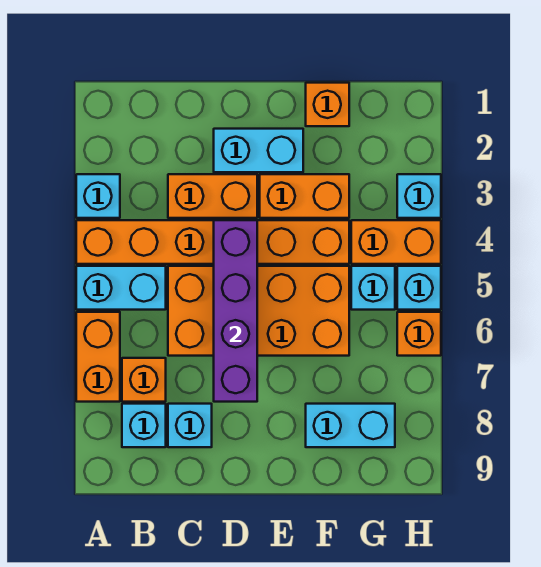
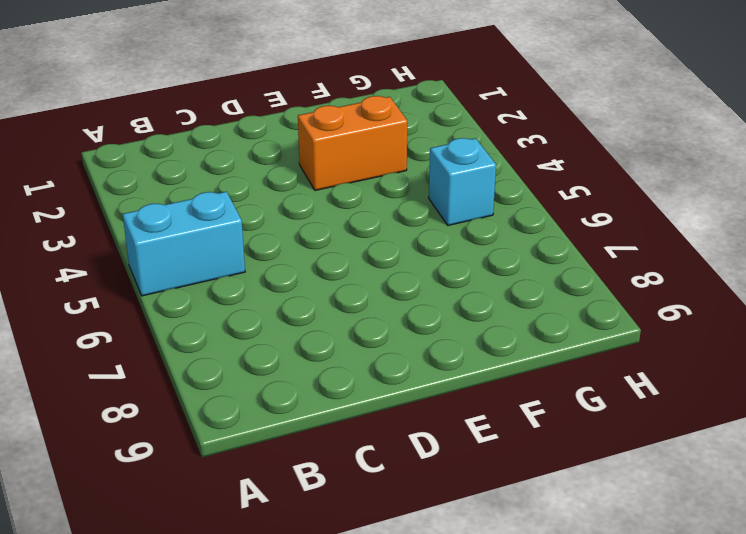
none -> cyan brick A3 level 1
none -> orange brick A4:F4 level 1
none -> orange brick A6:A7 level 1

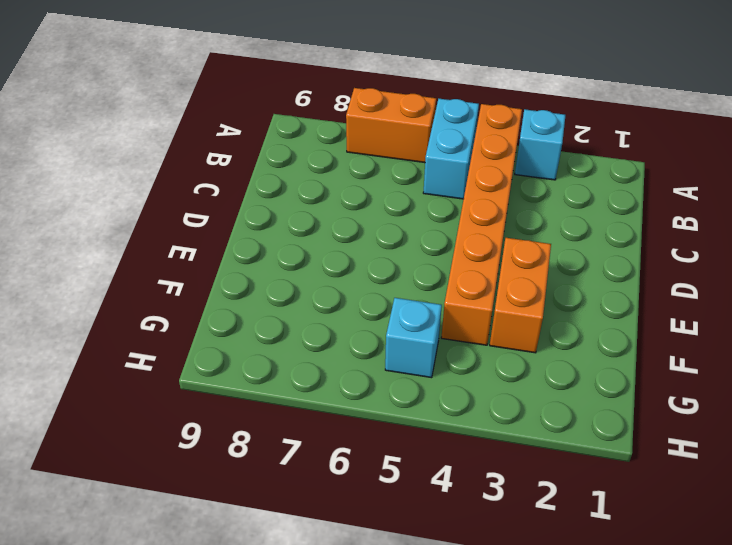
none -> orange brick B7 level 1
none -> cyan brick B8 level 1
none -> orange brick C3:D3 level 1

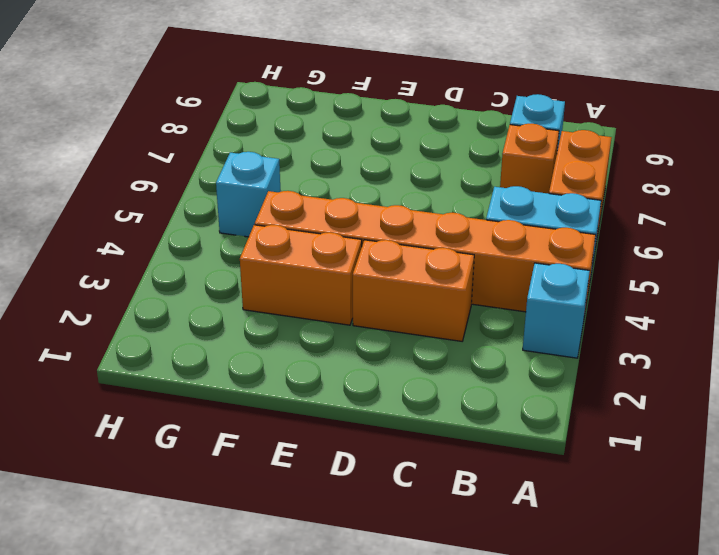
none -> orange brick C5:F6 level 1
none -> cyan brick C8 level 1
none -> cyan brick D2:E2 level 1

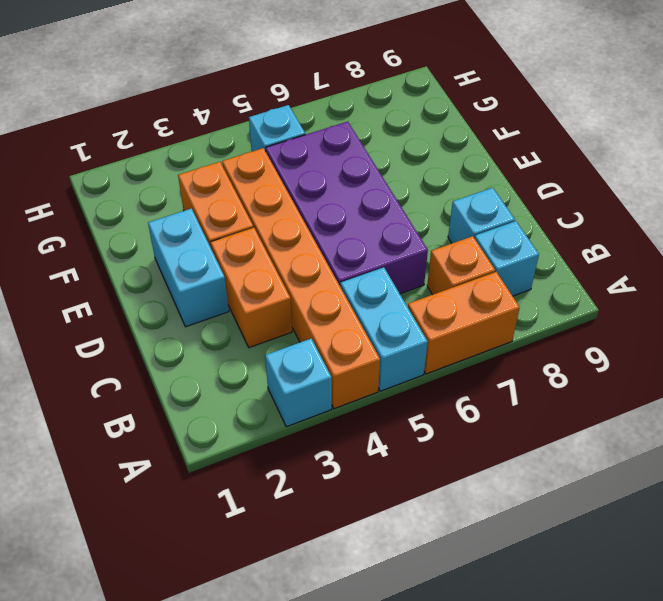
purple brick C5:F6 level 1 -> orange brick C5:F6 level 1
none -> orange brick F1 level 1
none -> cyan brick F8:G8 level 1
none -> orange brick G4:H4 level 1

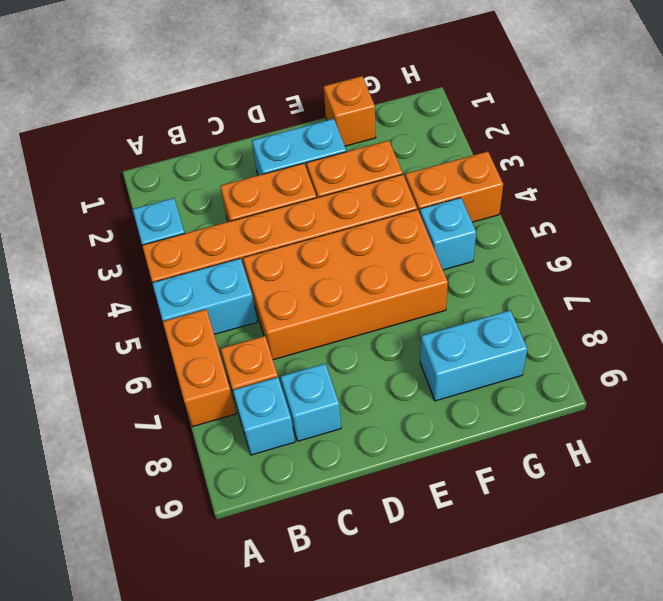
none -> cyan brick H3 level 1
none -> cyan brick H5 level 1
none -> orange brick H6 level 1

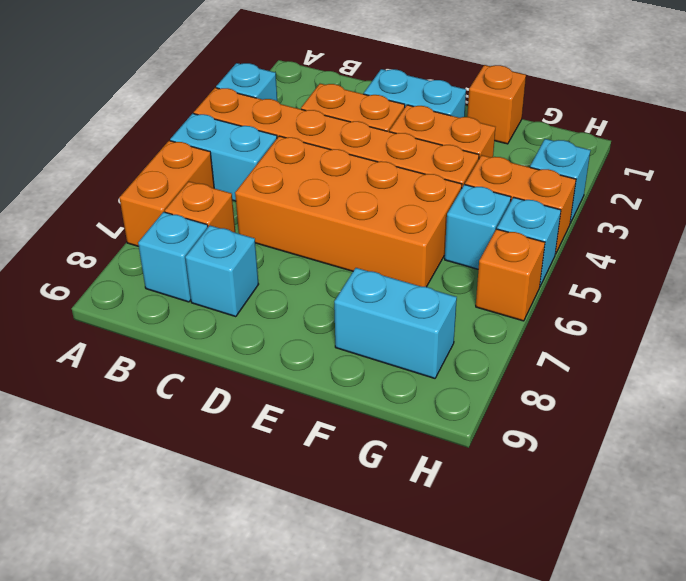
none -> purple brick D4:D7 level 2

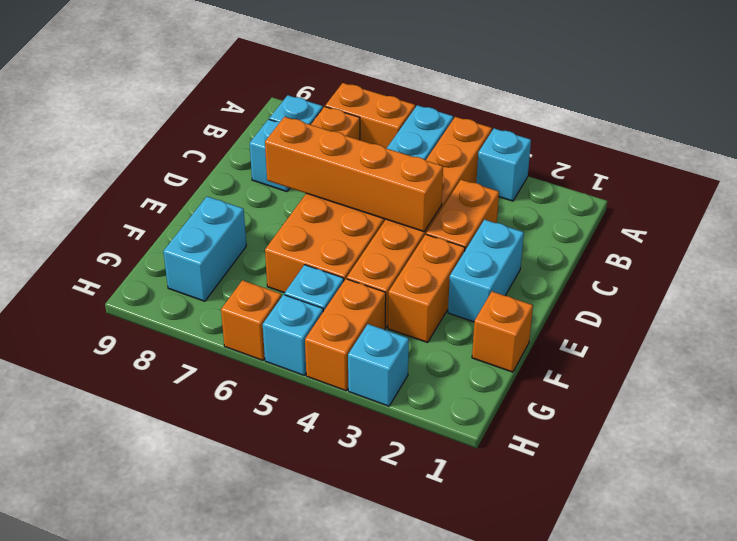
orange brick D4:D7 level 2 -> purple brick D4:D7 level 2

